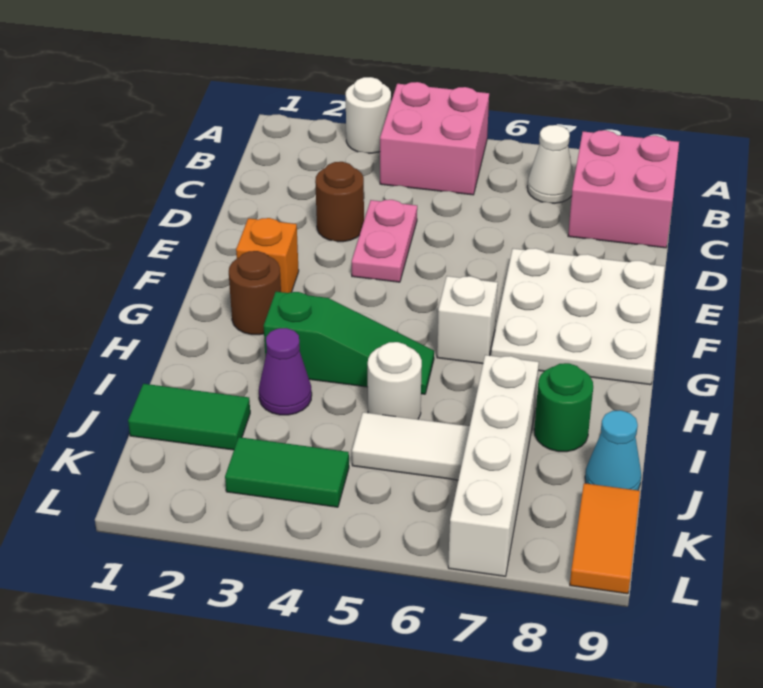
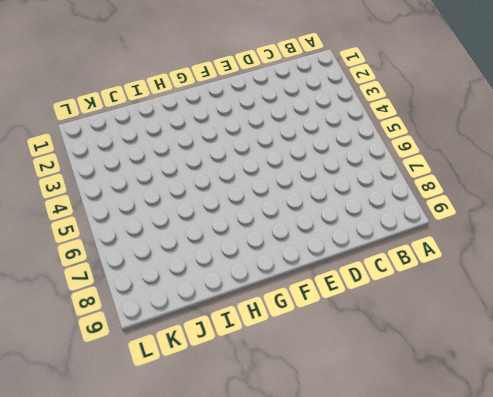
none -> white round brick A3 level 1
none -> pink brick A4:B5 level 1
none -> white cone B7 level 1

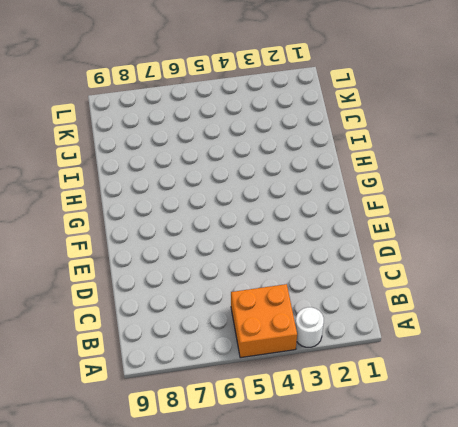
orange brick A4:B5 level 1 -> pink brick A4:B5 level 1
none -> white cone B7 level 1
none -> pink brick B8:C9 level 1
none -> brown round brick D3 level 1

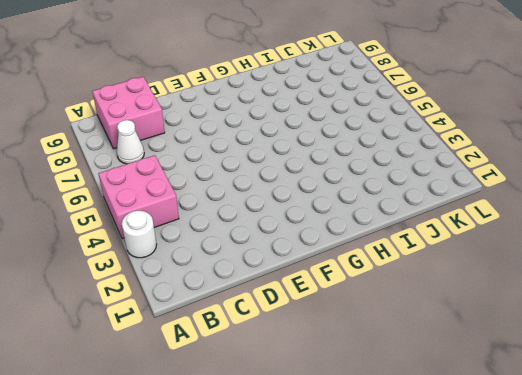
none -> brown round brick D3 level 1
none -> pink plate D4:E4 level 1
none -> white plate E7:G9 level 1

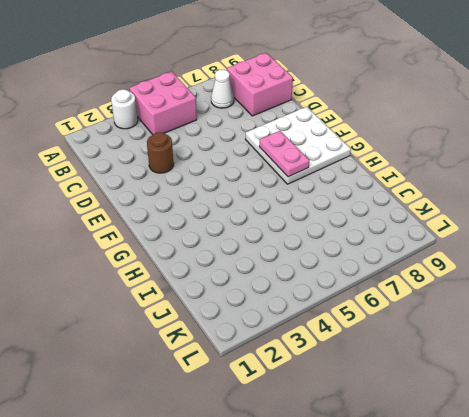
pink plate F7:G7 level 2 -> pink plate D4:E4 level 1
none -> orange brick F2 level 1
none -> brown round brick G2 level 1
none -> white brick G6 level 1

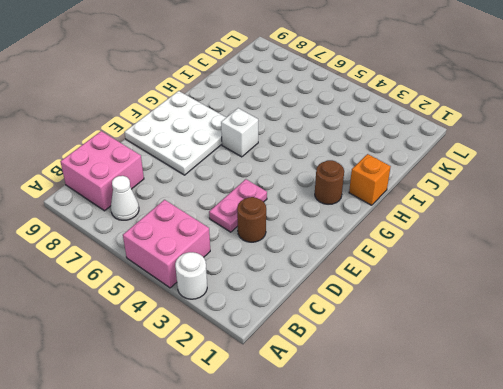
orange brick H1 level 1 -> orange brick F2 level 1
none -> green slope H3:H5 level 1 top 3
none -> purple cone I3 level 1
none -> white round brick I5 level 1

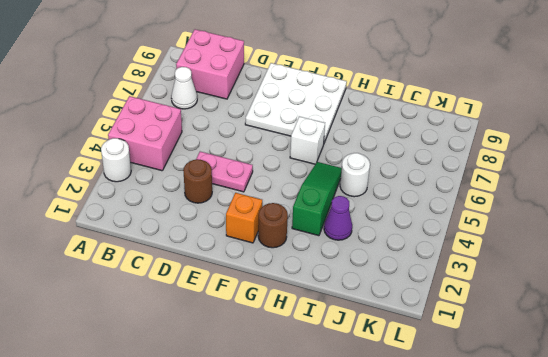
none -> white brick I7:L7 level 1
none -> green round brick I8 level 1
none -> green tile J1:J2 level 1

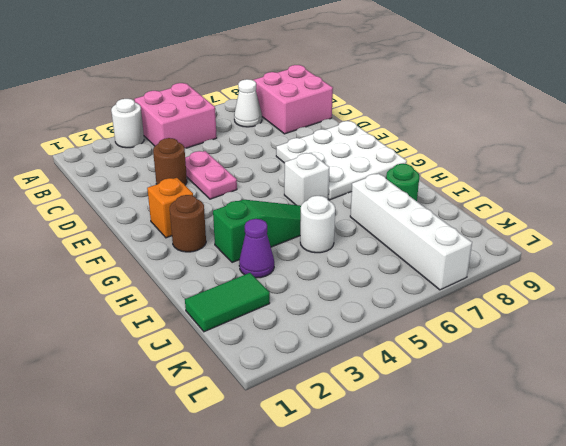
none -> white tile J5:J6 level 1
none -> cyan cone J9 level 1
none -> green tile K3:K4 level 1

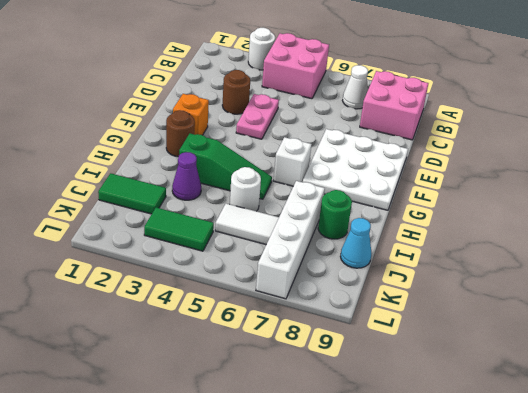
none -> orange tile K9:L9 level 1

